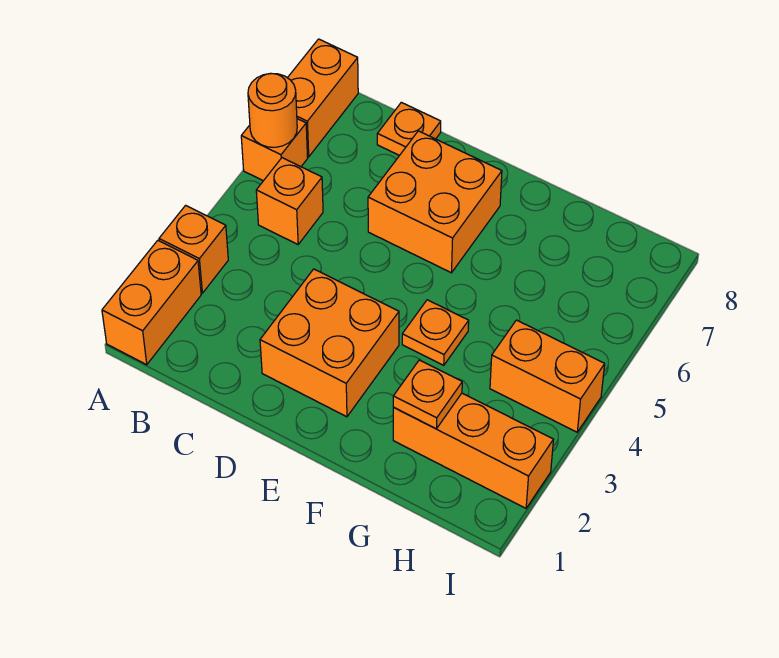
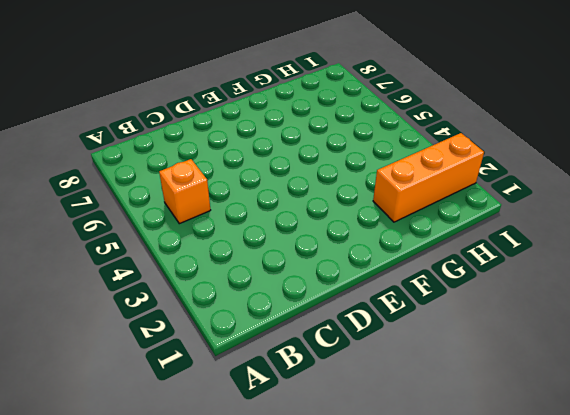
none -> orange brick A1:A2 level 1
none -> orange brick A3 level 1
none -> orange brick A6 level 1

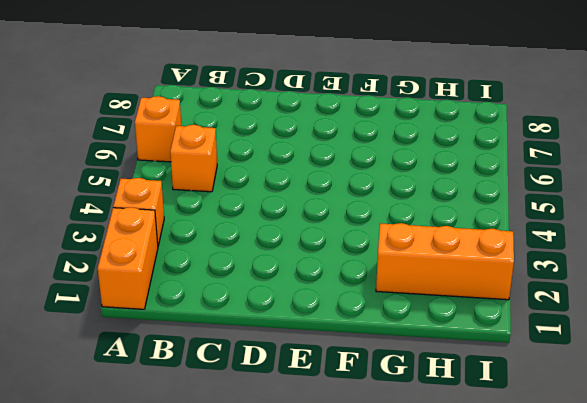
none -> orange brick A7:A8 level 1
none -> orange plate C8 level 1
none -> orange brick D2:E3 level 1

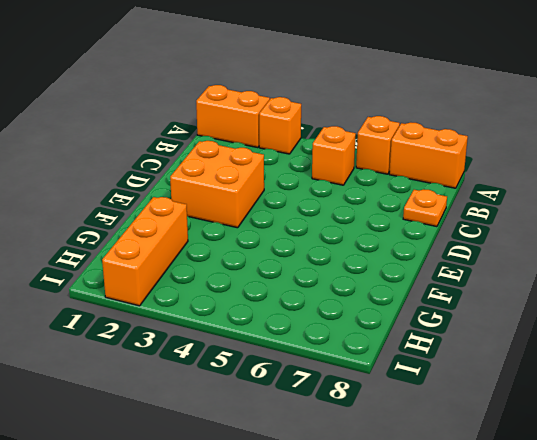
none -> orange brick D6:E7 level 1
none -> orange plate F4 level 1
none -> orange brick H4:I4 level 1

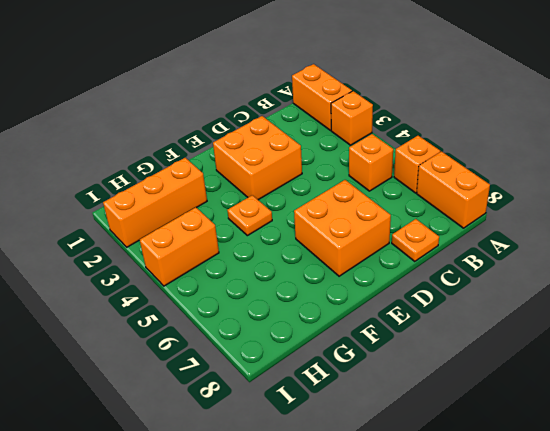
none -> orange round brick A6 level 2
none -> orange plate G2 level 2

